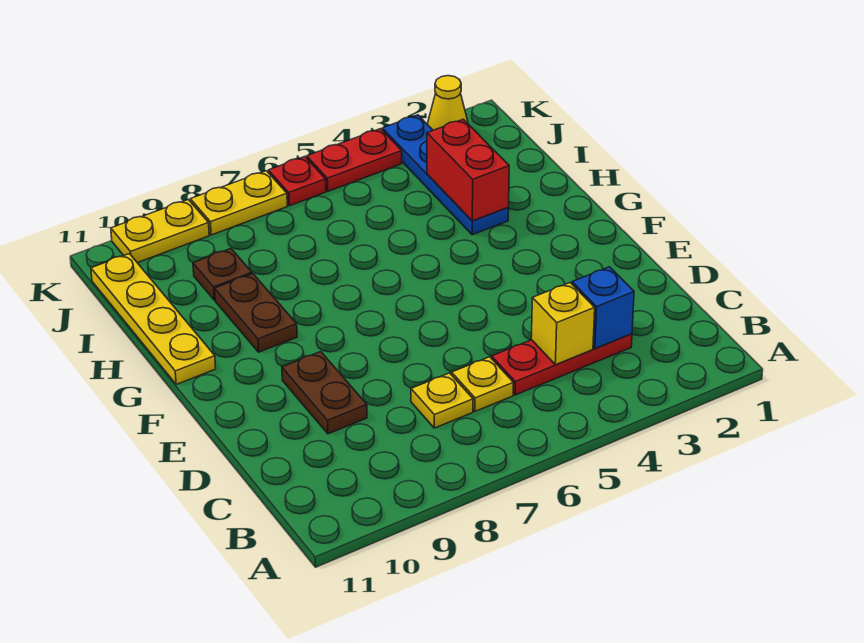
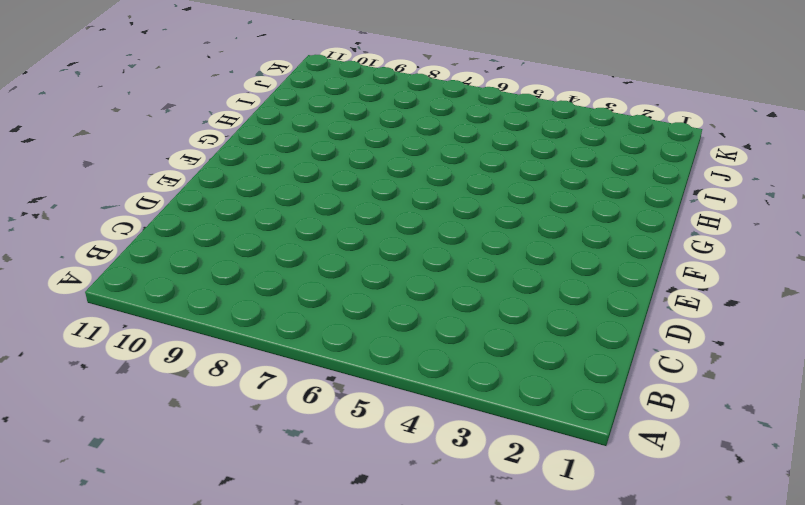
none -> red plate C3:C5 level 1
none -> yellow plate C6 level 1
none -> yellow plate C7 level 1

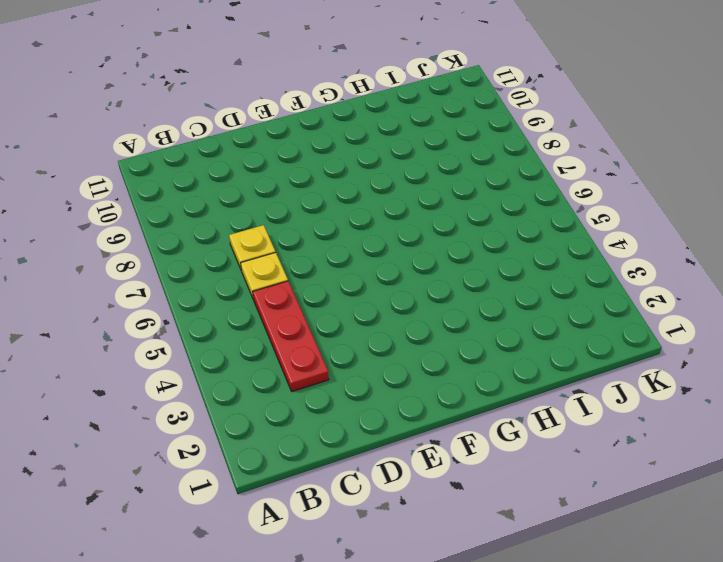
none -> brown plate D9:E9 level 1
none -> brown plate G9:H9 level 1
none -> yellow plate G11:J11 level 1

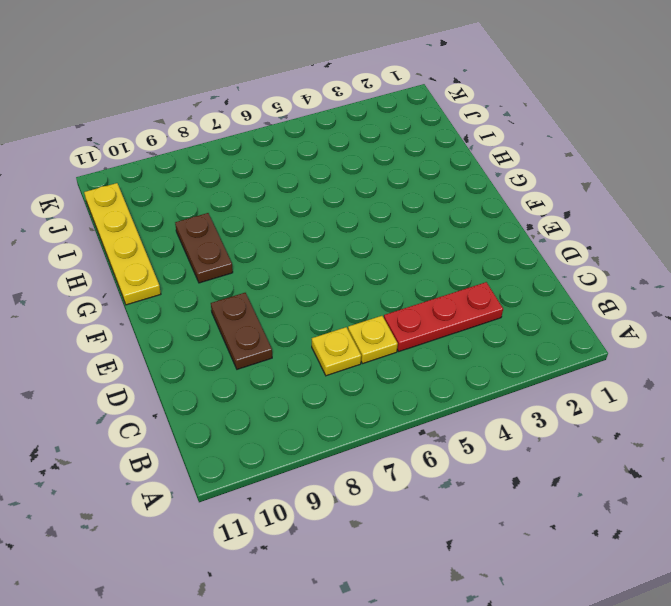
none -> blue plate H3:K3 level 1
none -> brown plate I9 level 1
none -> yellow cone K2 level 1

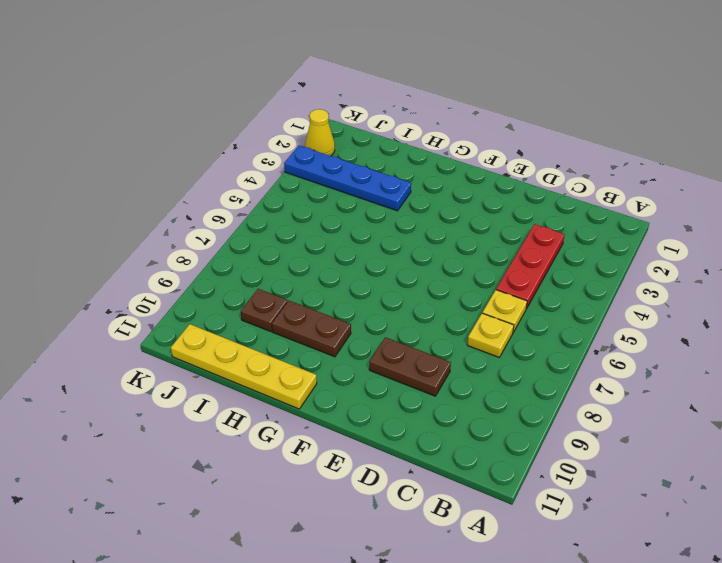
none -> red plate K4:K5 level 1
none -> red plate K6 level 1
none -> yellow plate K7:K8 level 1

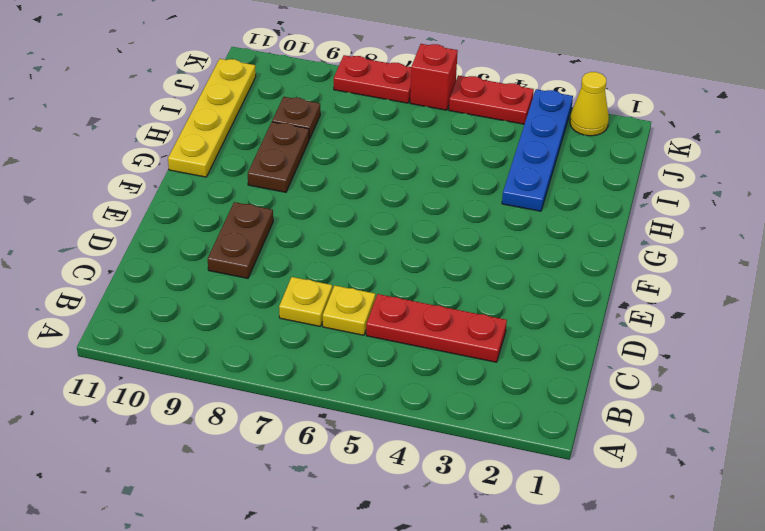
red brick K6 level 1 -> red plate K6 level 1
red plate K7:K8 level 1 -> yellow plate K7:K8 level 1
none -> yellow plate K9:K10 level 1
none -> blue brick C3 level 2
none -> yellow brick C4 level 2

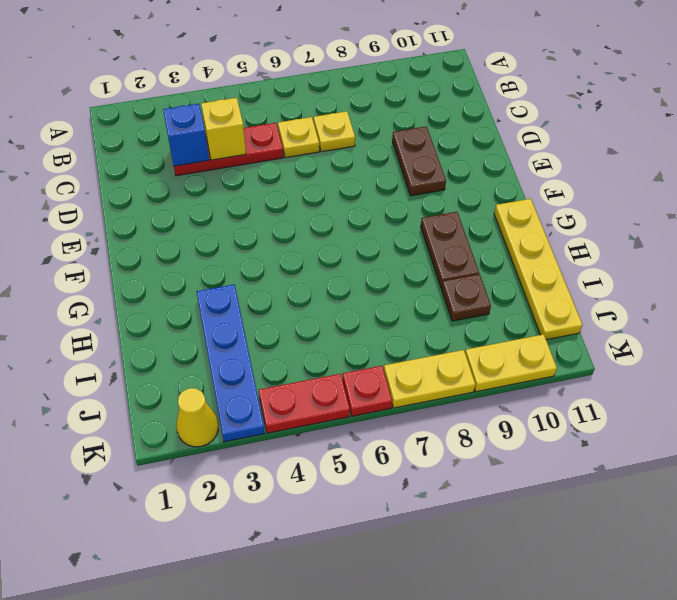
none -> red brick H3:I3 level 2

